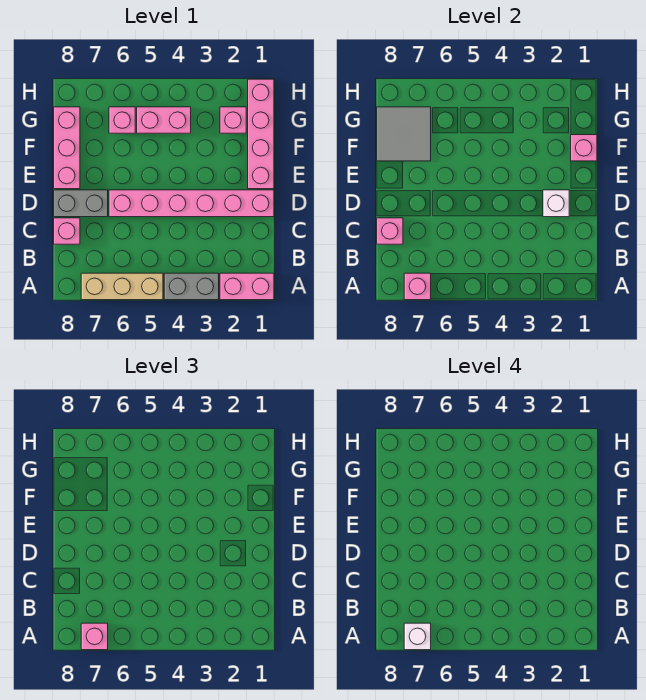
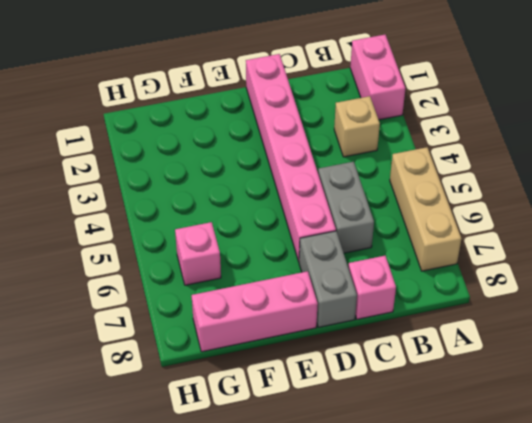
tan brick B3 level 1 -> none
grey brick C5:C6 level 1 -> grey brick A3:A4 level 1
none -> pink brick E1:H1 level 1
none -> pink brick G2 level 1
none -> pink brick G4:G5 level 1

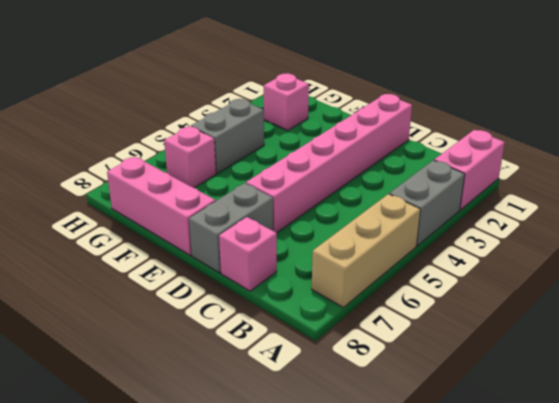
grey brick G4:G5 level 1 -> pink brick G4:G5 level 1
none -> pink brick E1:H1 level 1
none -> pink brick A7 level 2
none -> pink brick C8 level 2

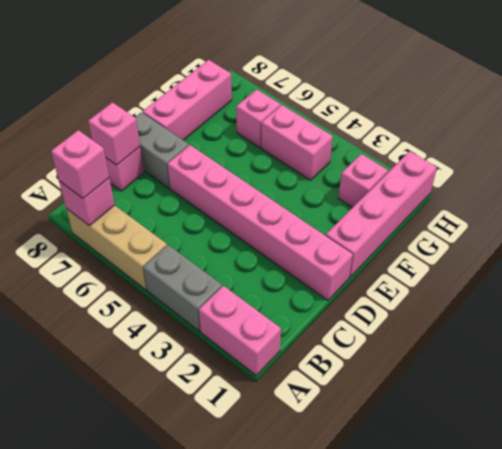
none -> white brick D2 level 2
none -> pink brick F1 level 2
none -> grey tile F7:G8 level 2

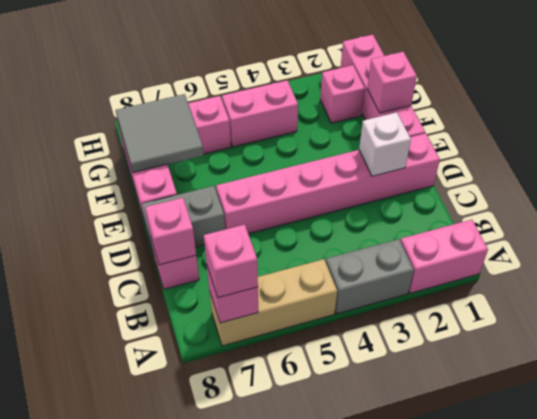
none -> white brick A7 level 4

